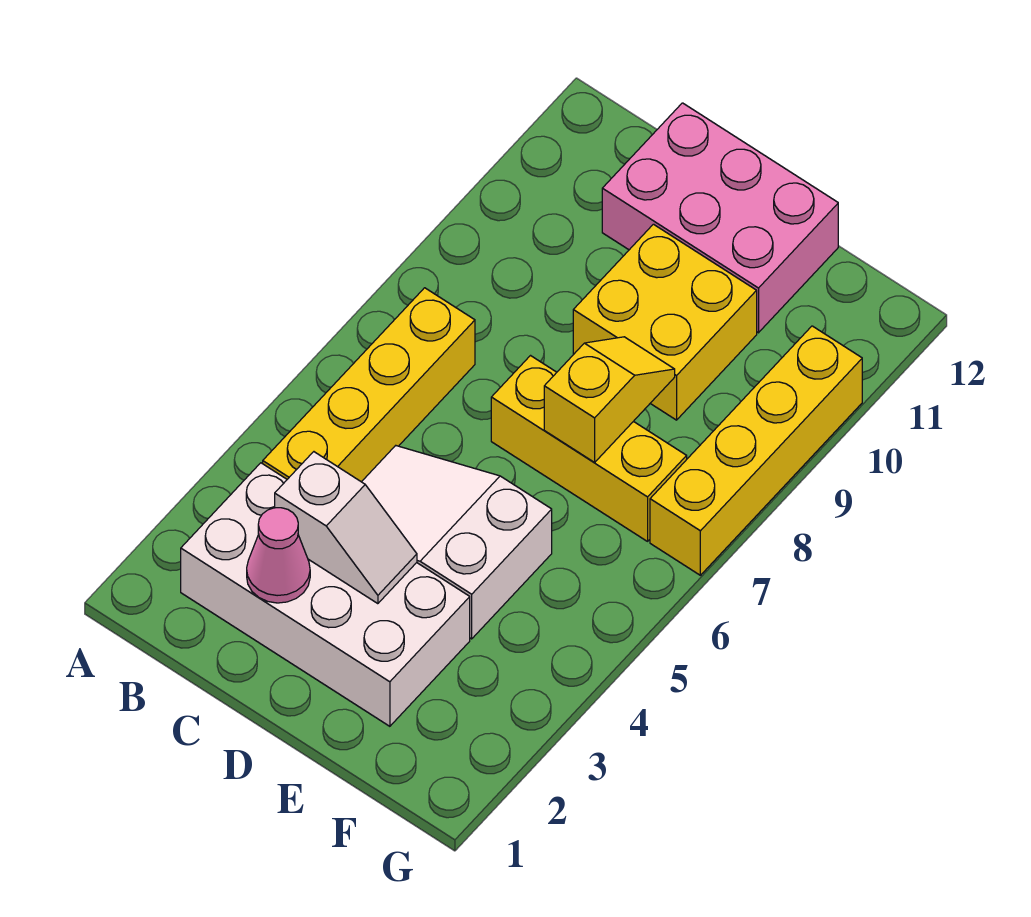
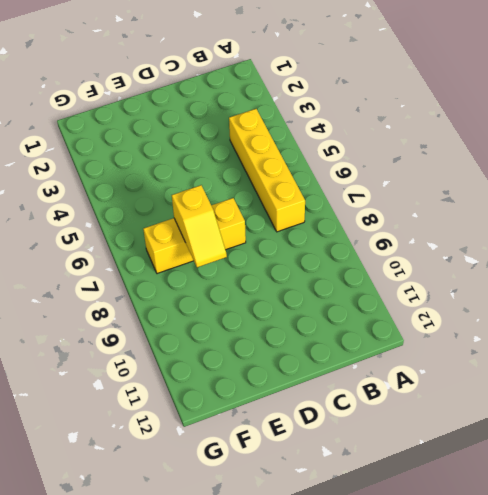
none -> white brick B2:E3 level 1
none -> white slope C4:E5 level 1 top E

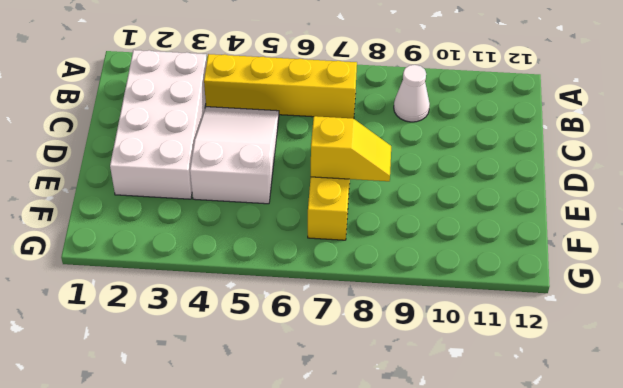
white cone B9 level 1 -> none
none -> pink brick C11:E12 level 1
none -> yellow brick D9:E10 level 1

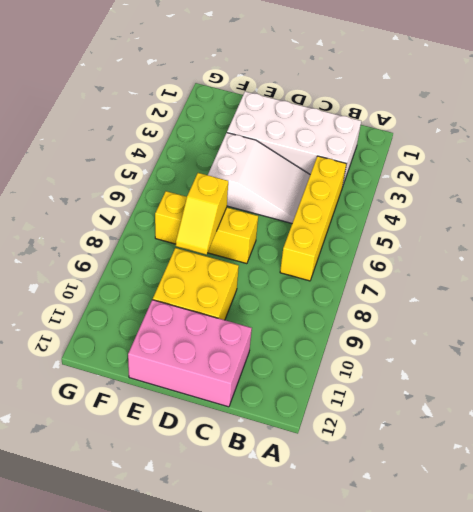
none -> yellow brick G7:G10 level 1
none -> pink cone C2 level 2

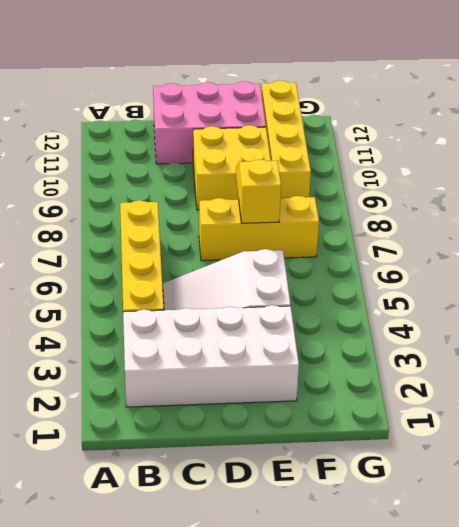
yellow brick F9:F12 level 1 -> yellow brick G7:G10 level 1
none -> pink cone C2 level 2
none -> white slope C3:D3 level 2 top C

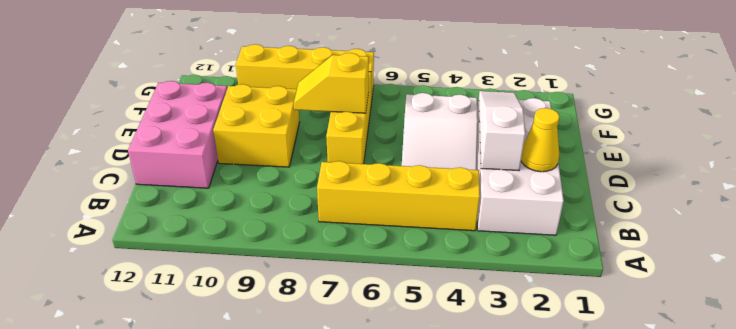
yellow cone C2 level 2 -> pink cone C2 level 2
white slope C3:E3 level 2 top C -> white slope C3:D3 level 2 top C

